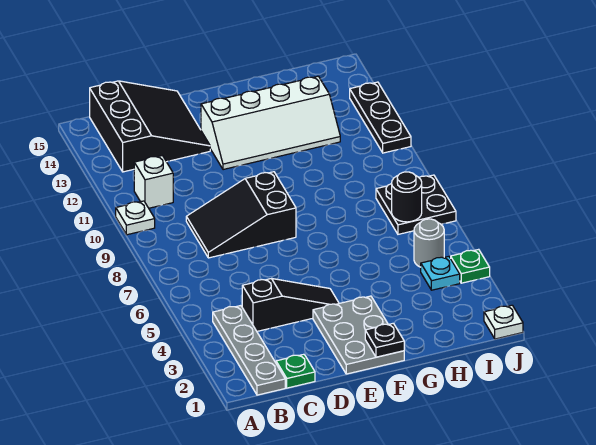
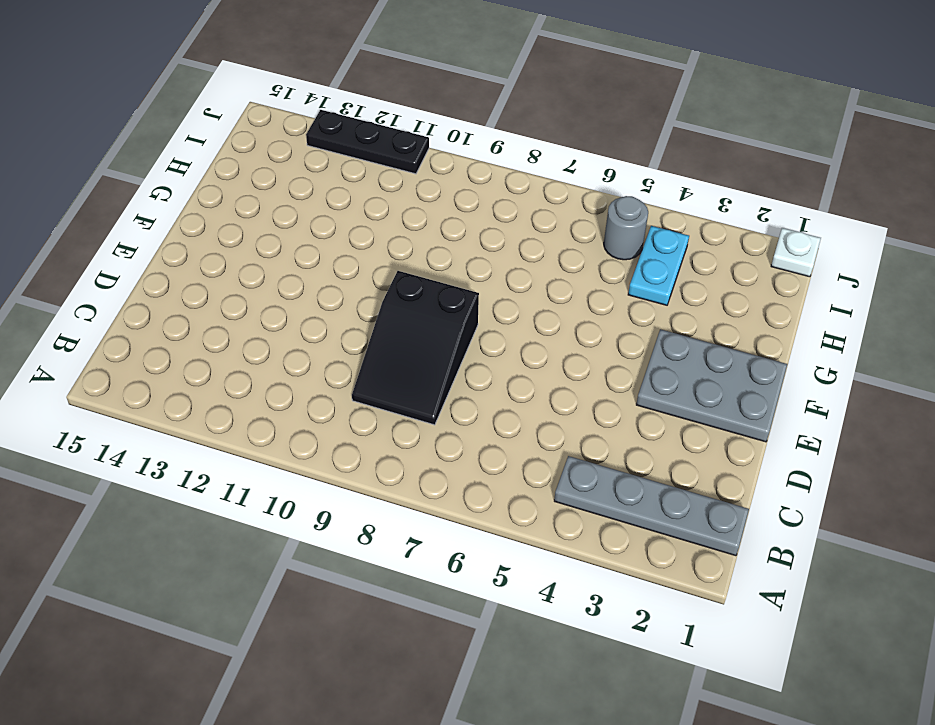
cyan plate H4:I4 level 1 -> cyan plate I4 level 1
none -> white plate A10 level 1
none -> white brick B11 level 1
none -> black slope B13:D15 level 1 top B

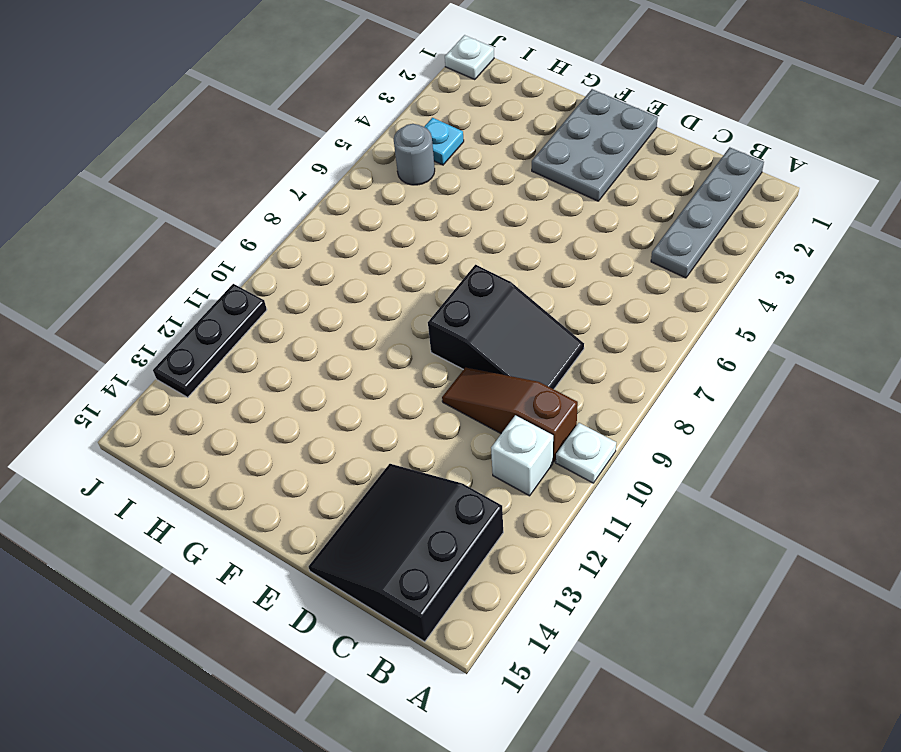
brown slope B10:D10 level 1 top B -> none
none -> green plate C1 level 1
none -> black slope C4:E4 level 1 top C
none -> white slope E12:H13 level 1 top 13

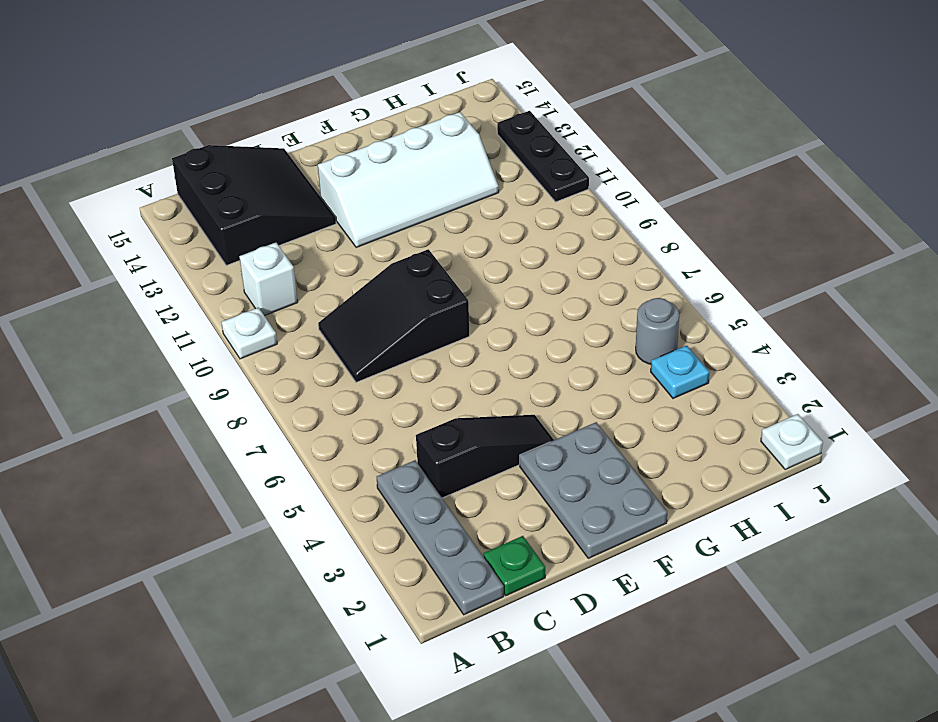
none -> black plate I7:J8 level 1
none -> green plate J4 level 1
none -> black plate F1 level 2

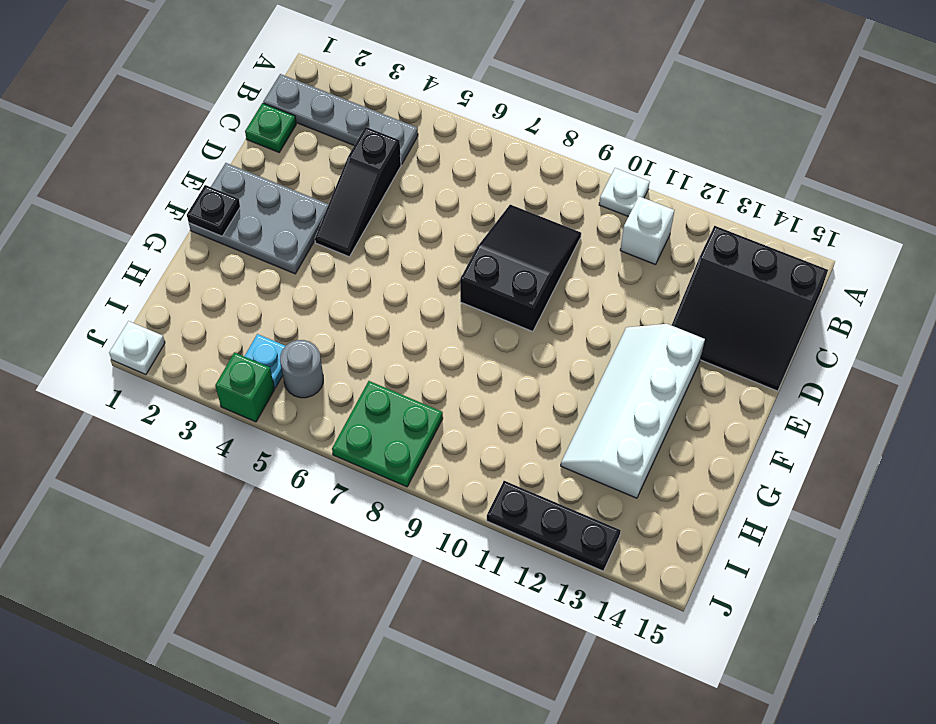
green plate I7:J8 level 1 -> black plate I7:J8 level 1
green brick J4 level 1 -> green plate J4 level 1
none -> black round brick I7 level 2

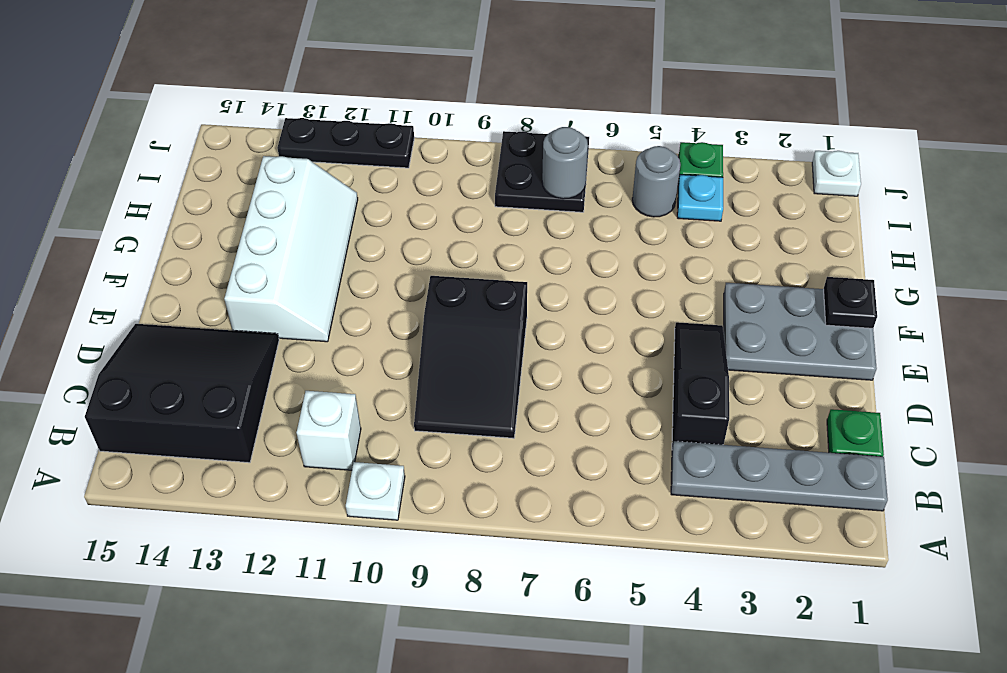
grey round brick I7 level 2 -> black round brick I7 level 2

